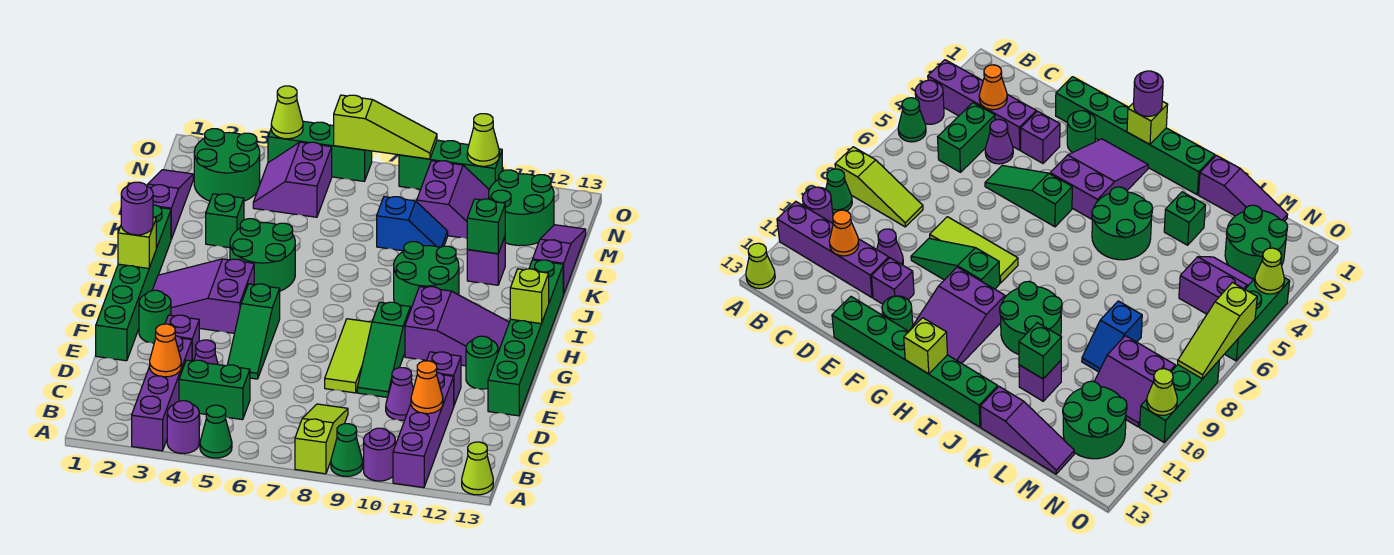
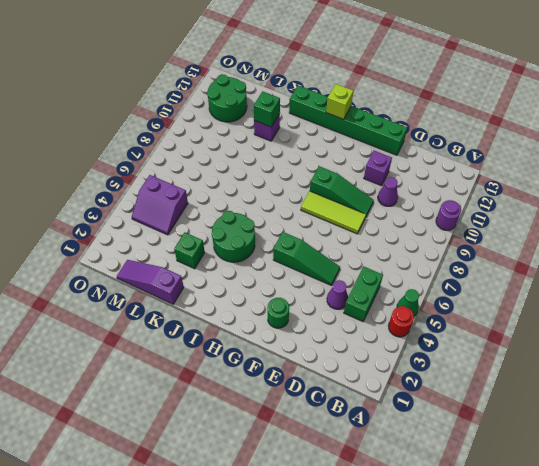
red round brick A4 level 1 -> purple round brick A4 level 1
none -> purple brick A3:D3 level 1
none -> lime slope A8:C8 level 1 top A
none -> green cone A9 level 1
none -> purple brick A11:D11 level 1

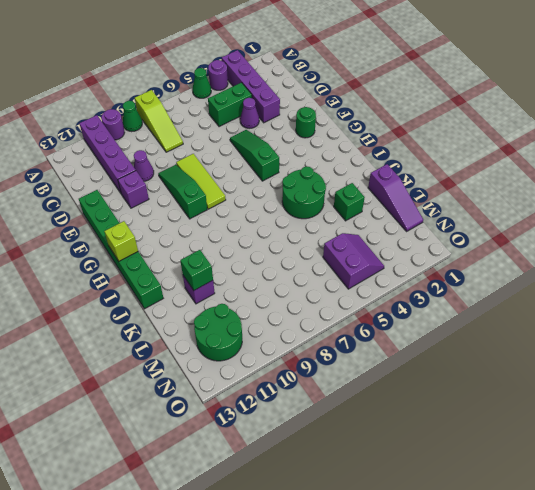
none -> lime cone A13 level 1
none -> green brick E1:J1 level 1
none -> purple brick E3 level 1
none -> green round brick F12 level 1

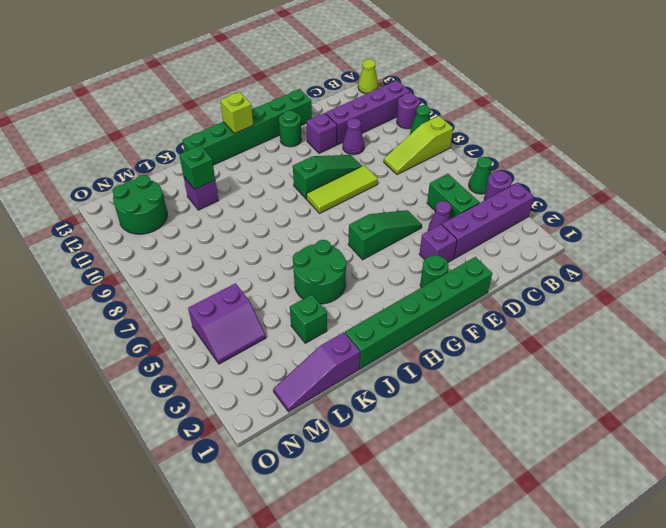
none -> purple slope G2:H4 level 1 top 4
none -> purple slope G10:H12 level 1 top 10
none -> green round brick I9:J10 level 1
none -> purple slope K13:M13 level 1 top K

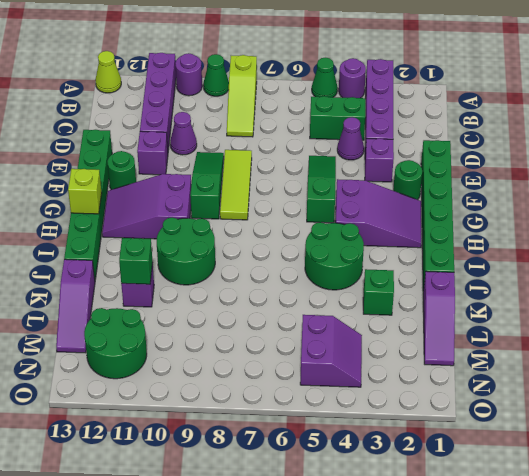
none -> blue slope L8:L9 level 1 top 8
none -> green round brick M2:N3 level 1
none -> purple slope M9:N10 level 1 top 9
none -> green brick O4:O6 level 1

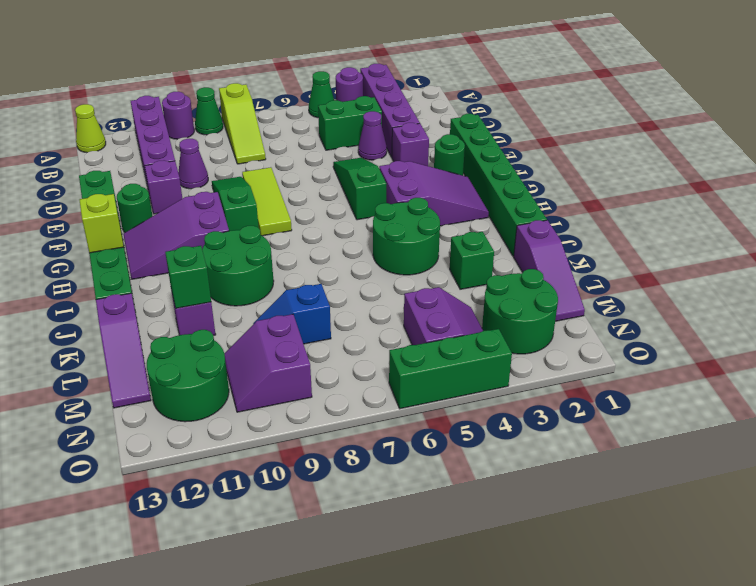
none -> green brick O8:O10 level 1
none -> orange cone C3 level 2
none -> orange cone C11 level 2
none -> lime brick H1 level 2

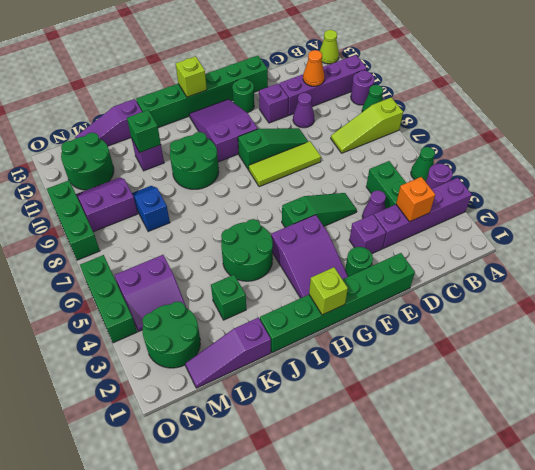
orange brick C3 level 2 -> orange cone C3 level 2
none -> lime cone O4 level 2
none -> lime slope O6:O8 level 2 top 6
none -> lime cone O10 level 2
none -> purple round brick H1 level 3

